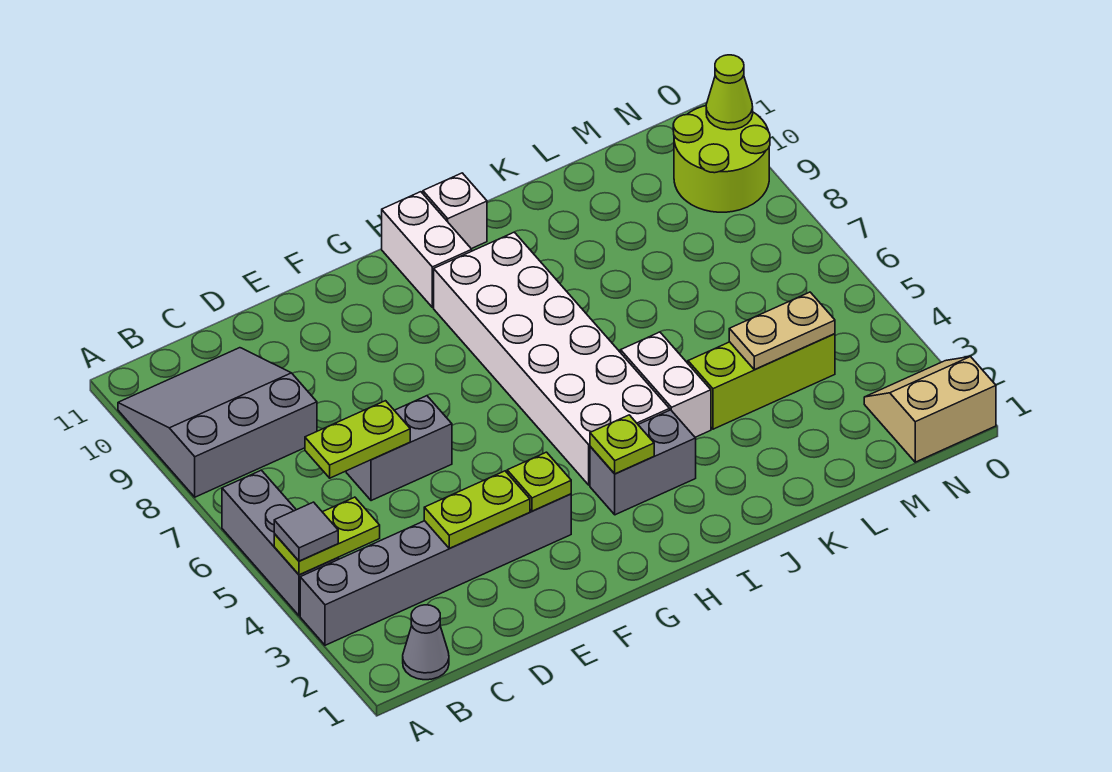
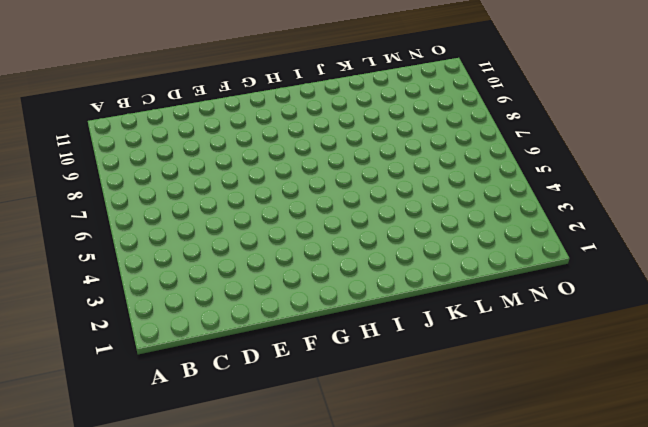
none -> grey brick A3:F3 level 1
none -> grey brick A4:A6 level 1
none -> grey slope A8:C10 level 1 top 8

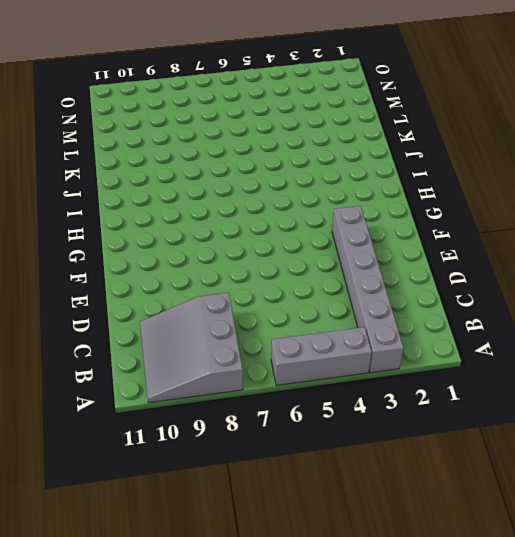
none -> grey cone B1 level 1
none -> grey brick D6:E6 level 1
none -> grey brick H3:I3 level 1

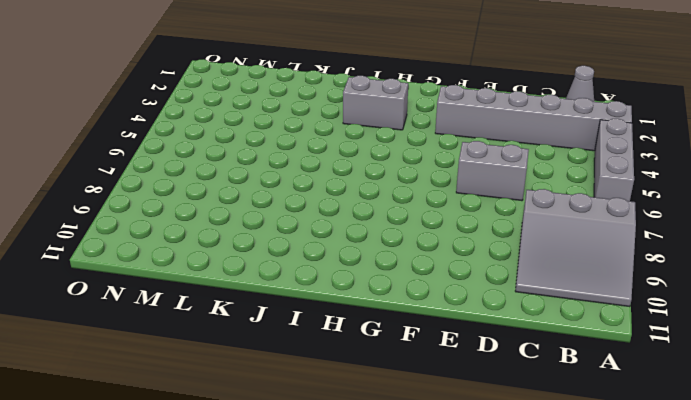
none -> white brick H4:I9 level 1
none -> white brick H10:H11 level 1
none -> white brick I11 level 1

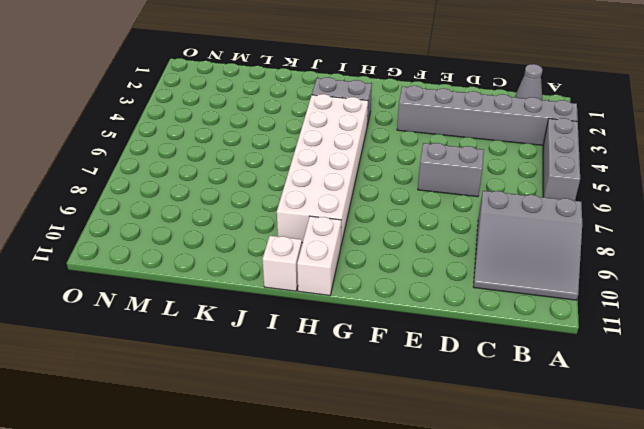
none -> white brick J4:J5 level 1
none -> lime brick K4:M4 level 1
none -> tan slope N1:O2 level 1 top 1

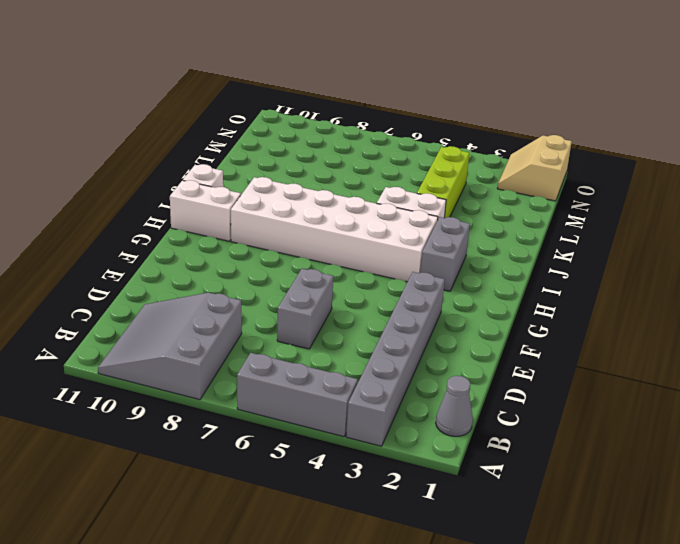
none -> lime round brick N9:O10 level 1
none -> lime plate A4:B4 level 2
none -> lime plate C6:D6 level 2

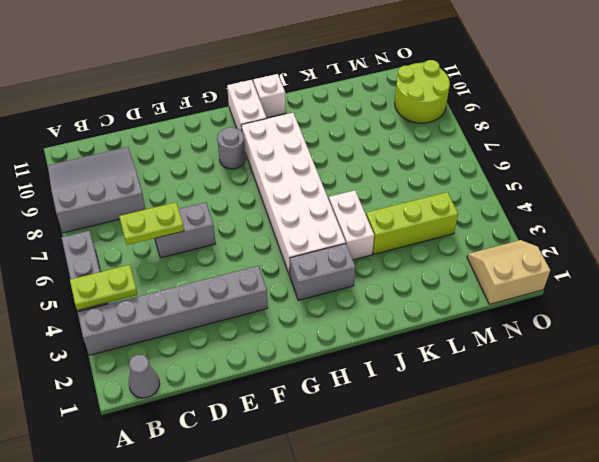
grey round brick G9 level 1 -> none
none -> lime plate D3:E3 level 2
none -> lime plate F3 level 2
none -> lime plate H3 level 2

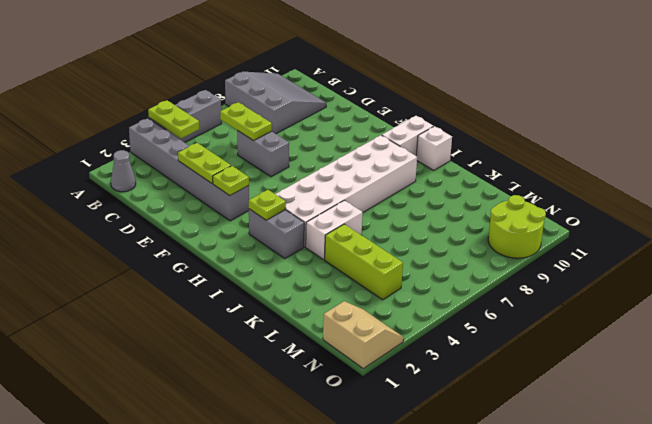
none -> tan plate L4:M4 level 2
none -> lime cone O10 level 2
none -> grey tile A4 level 3

